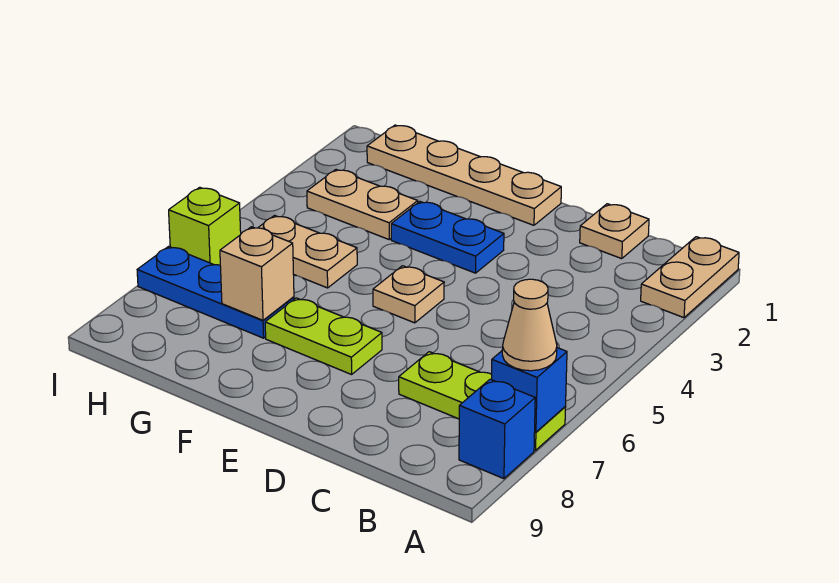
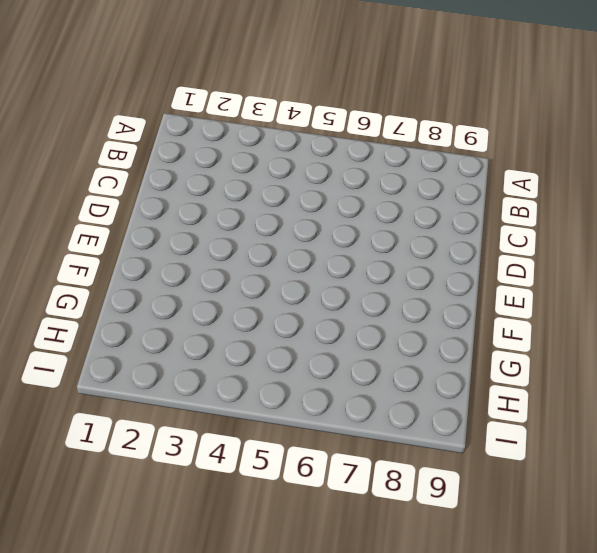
none -> tan plate A1:A2 level 1
none -> lime plate A7:C7 level 1
none -> blue brick A8 level 1

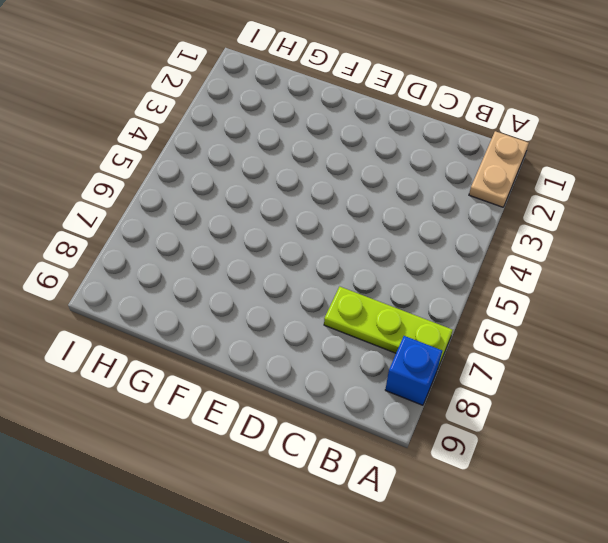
none -> tan plate C1 level 1
none -> tan plate E1:H1 level 1
none -> blue plate E3:F3 level 1

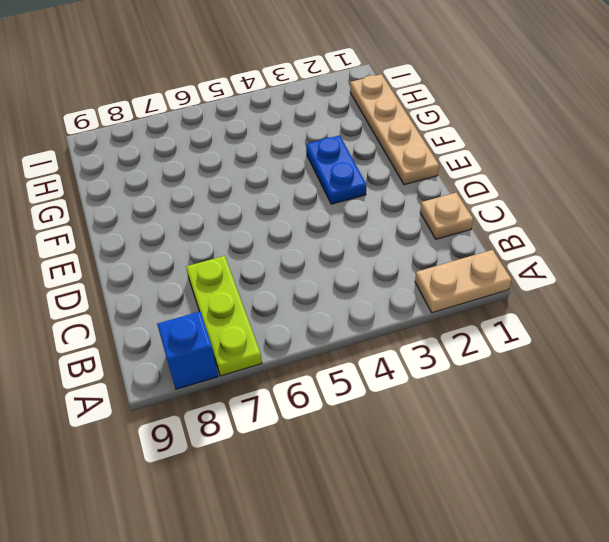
none -> tan plate E5 level 1
none -> lime plate E7:F7 level 1
none -> tan plate G3:H3 level 1

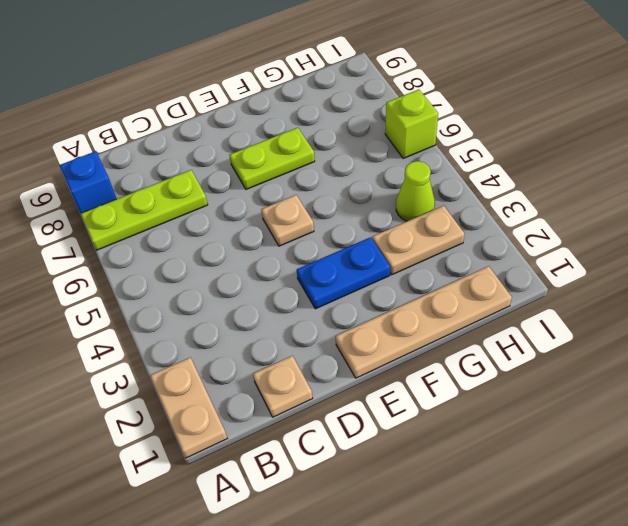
lime cone H4 level 1 -> none
none -> tan plate G5:H5 level 1
none -> blue plate G7:I7 level 1
none -> blue brick A7 level 2

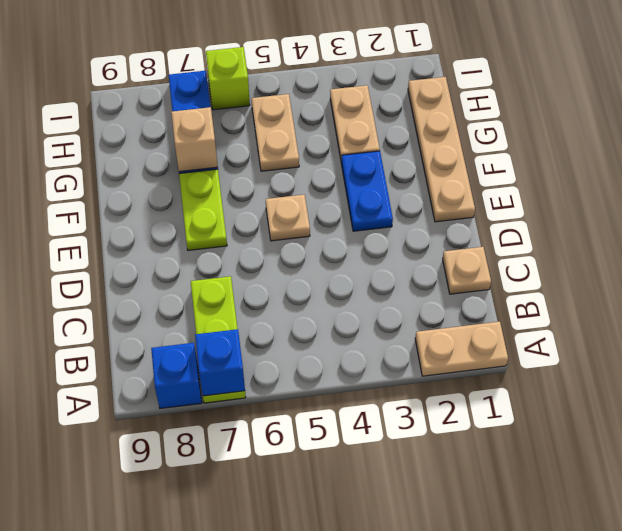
none -> tan cone A7 level 3

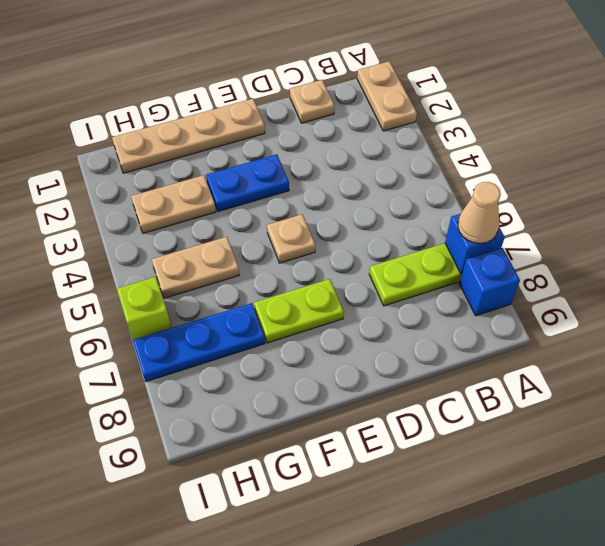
none -> tan brick G7 level 2

